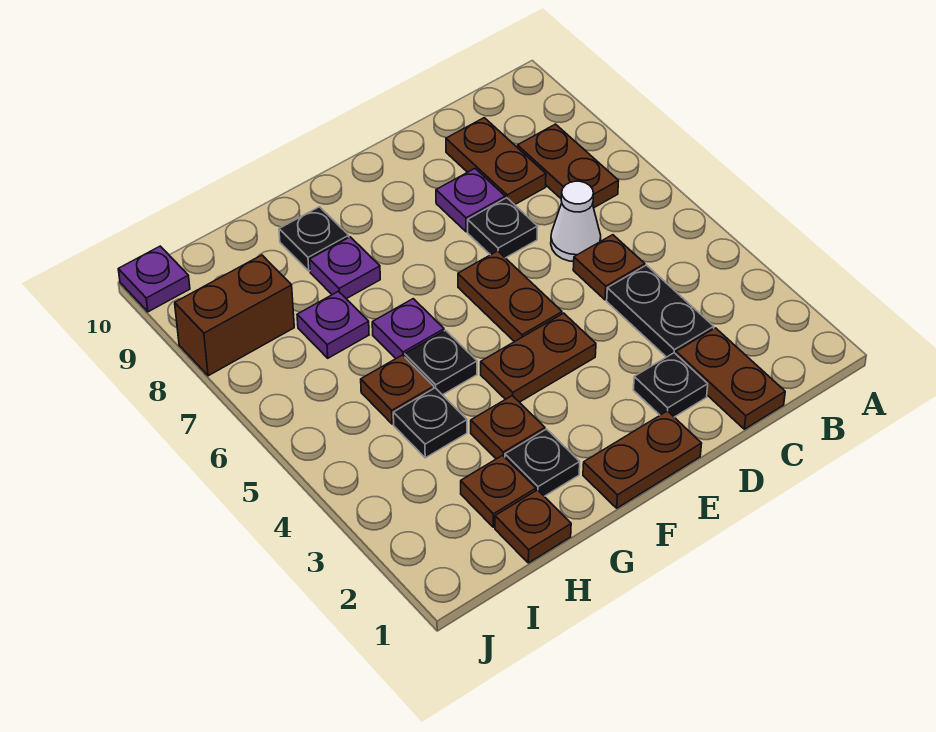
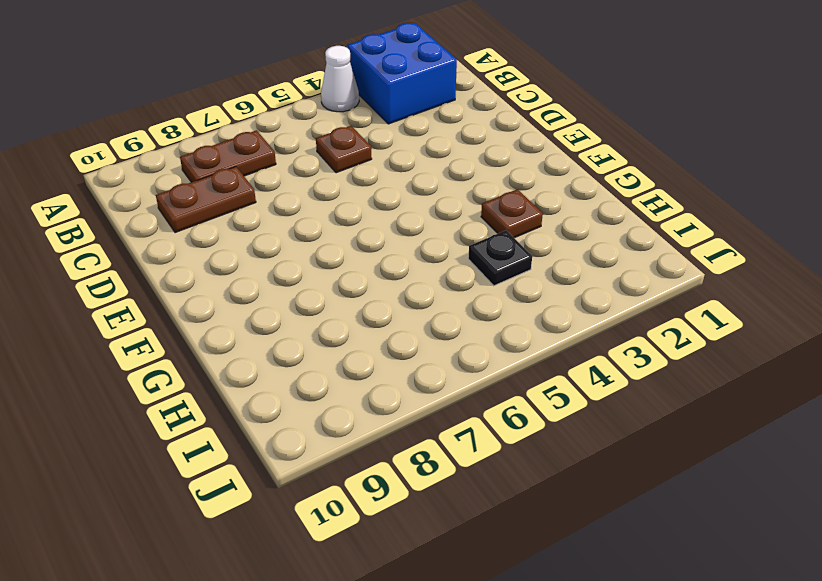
blue brick A2:B3 level 1 -> none
white cone A4 level 1 -> white cone C6 level 1
none -> brown plate C1:C2 level 1
none -> black plate C3:C4 level 1
none -> black plate D2 level 1

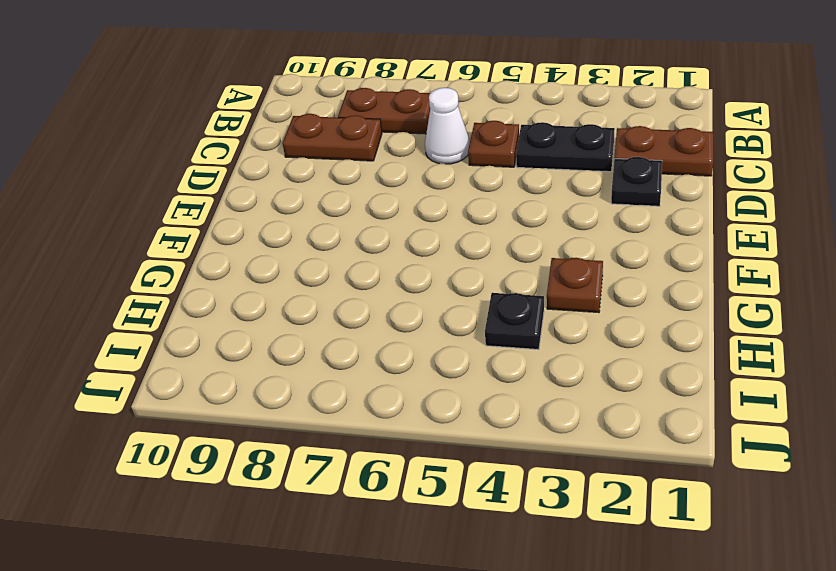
none -> black plate D7 level 1
none -> purple plate D8 level 1
none -> brown plate E1:F1 level 1

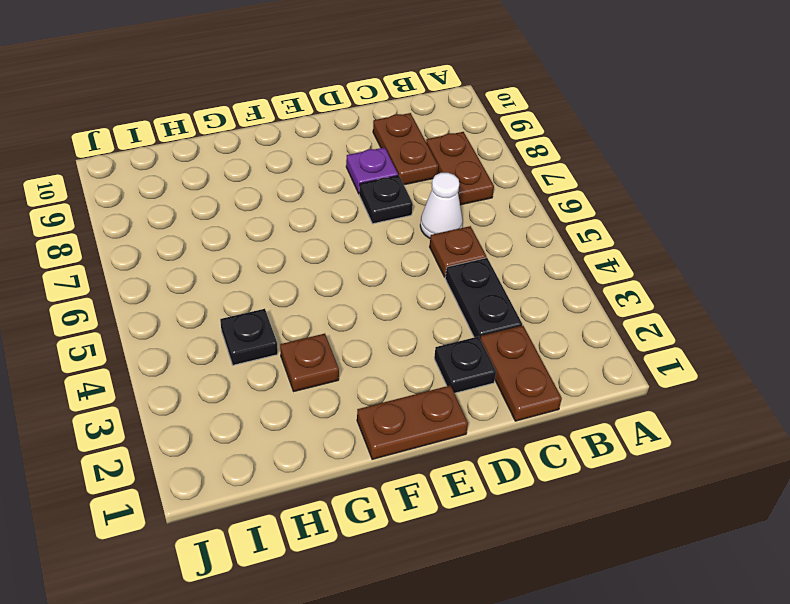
none -> brown plate E4:F4 level 1
none -> brown plate E5:E6 level 1
none -> black plate G2 level 1

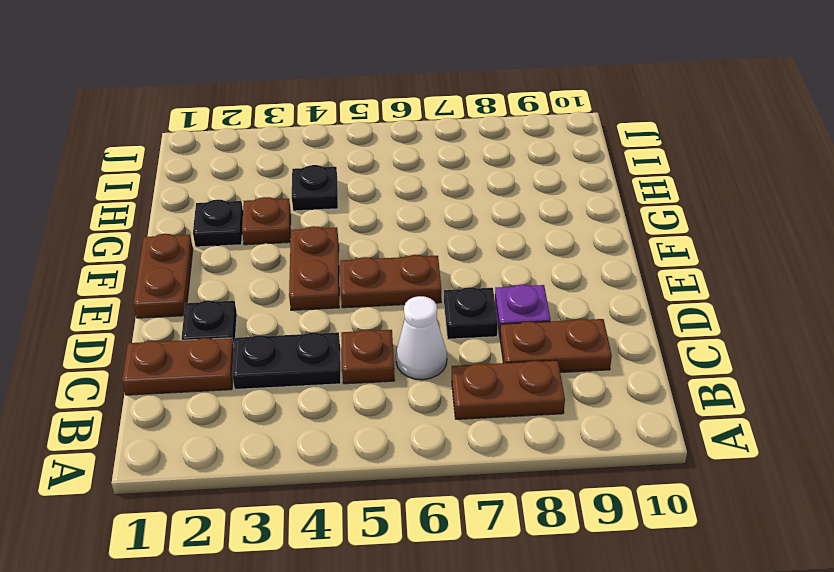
none -> black plate G5 level 1
none -> purple plate G6 level 1
none -> purple plate G8 level 1

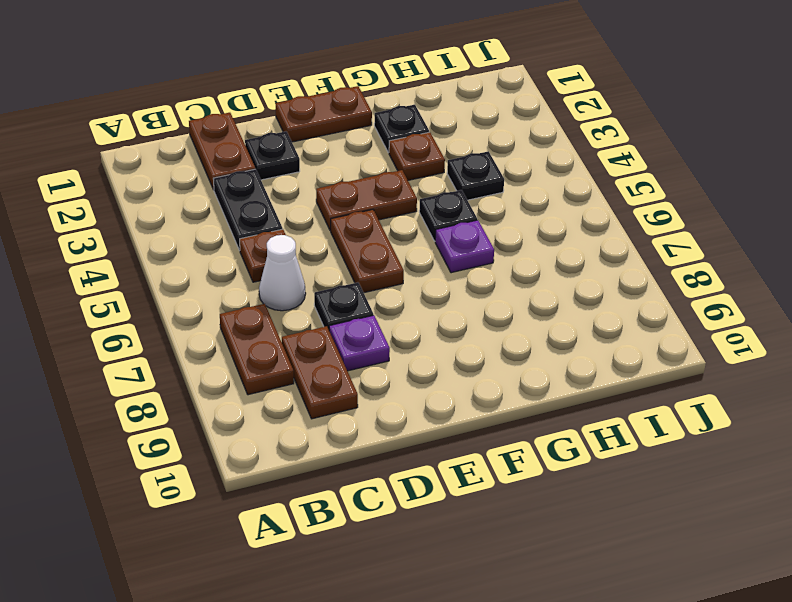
none -> purple plate G8 level 1
none -> black plate G9 level 1
none -> brown plate H1 level 1

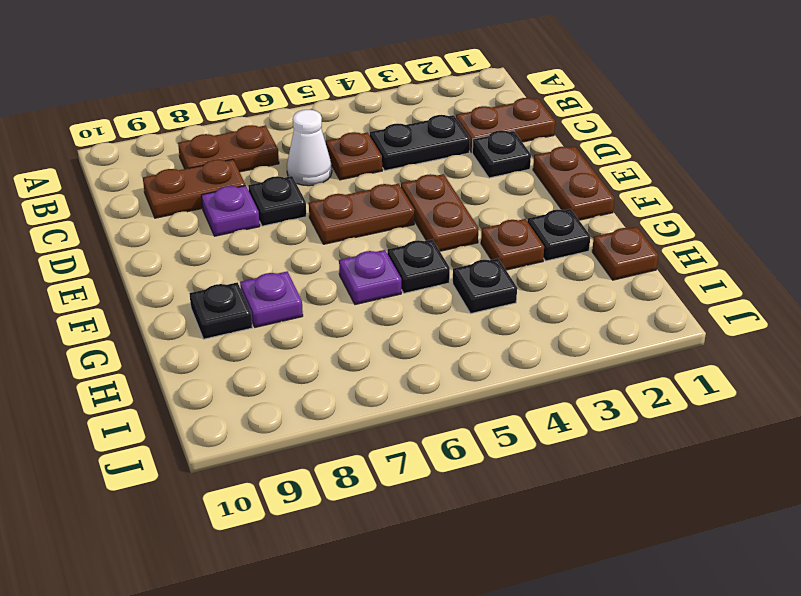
none -> brown plate H2 level 1
none -> brown plate H5 level 1
none -> purple plate H7 level 1

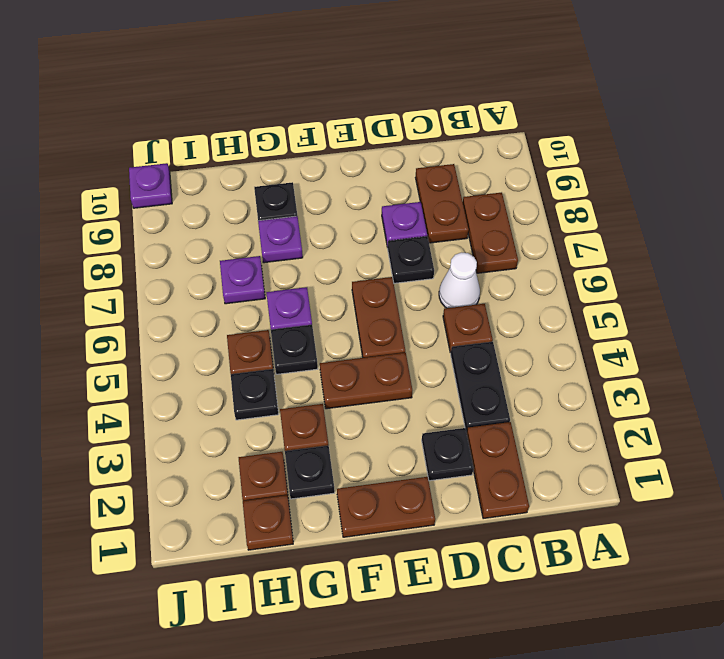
none -> brown brick I8:J8 level 1

